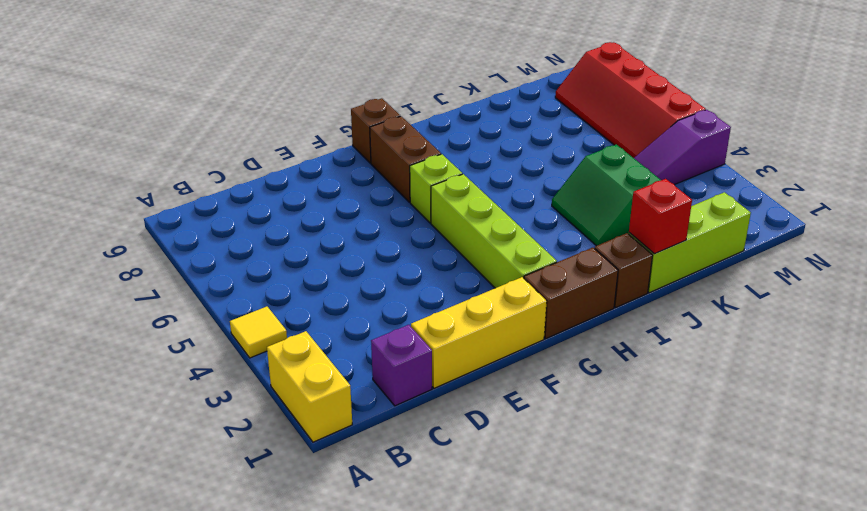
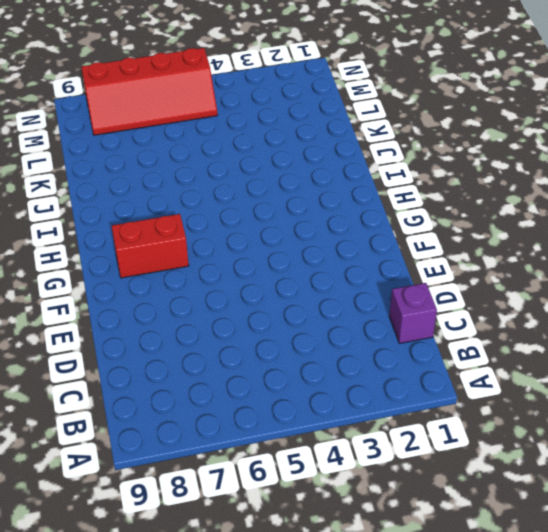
red brick G7:G8 level 1 -> brown brick G7:G8 level 1
none -> yellow brick A1:A2 level 1
none -> yellow tile A4 level 1
none -> yellow brick D1:F1 level 1

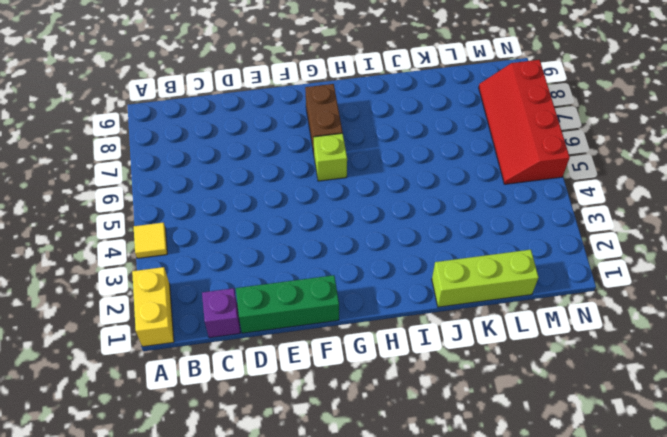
green brick D1:F1 level 1 -> yellow brick D1:F1 level 1
none -> brown brick G1:H1 level 1
none -> lime brick G2:G5 level 1
none -> brown brick G9 level 1

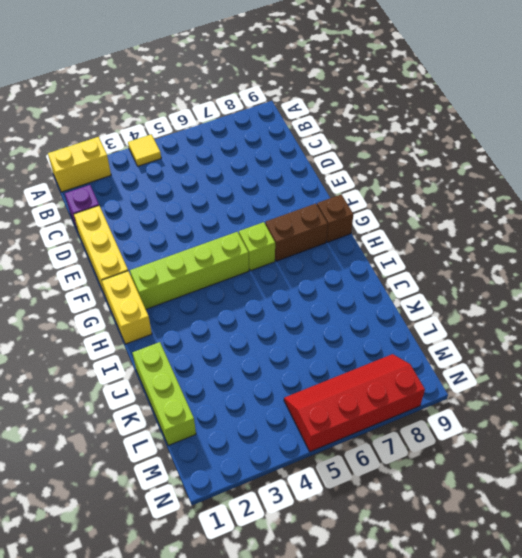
yellow brick G1:H1 level 1 -> brown brick G1:H1 level 1
none -> brown brick I1 level 1
none -> green slope J3:K4 level 1 top K
none -> purple slope L4:N4 level 1 top N

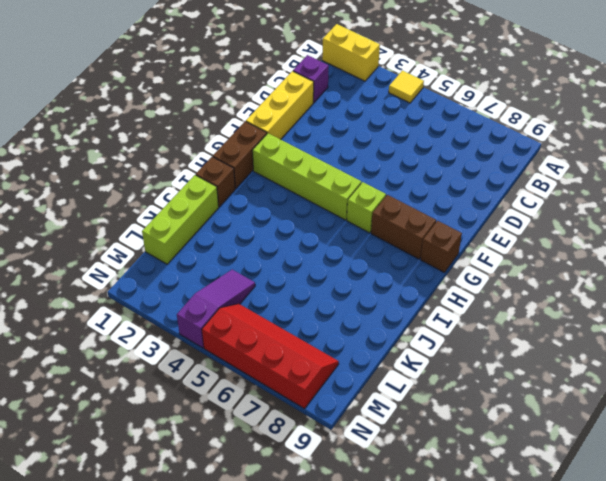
none -> green slope J3:K4 level 1 top K
none -> red brick J1 level 2

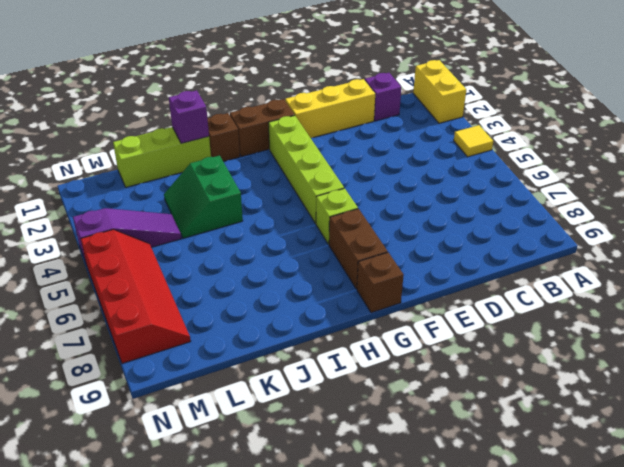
purple brick J1 level 2 -> red brick J1 level 2
green slope J3:K4 level 1 top J -> green slope J3:K4 level 1 top K

